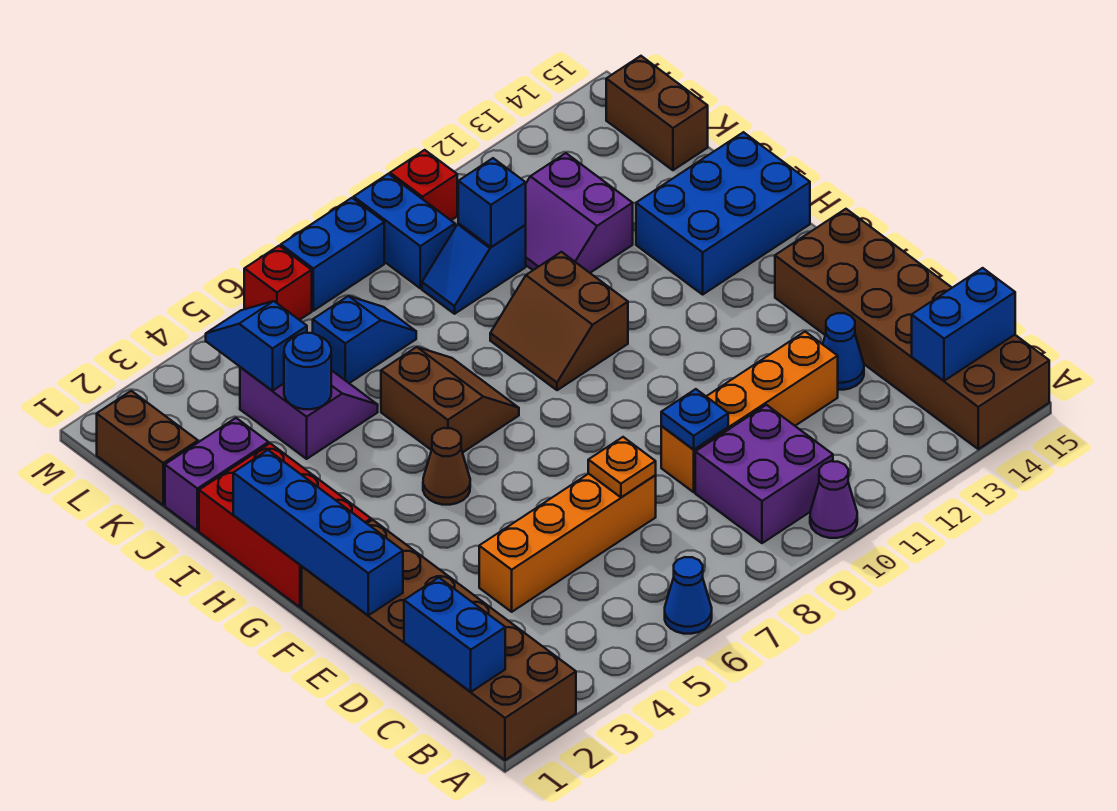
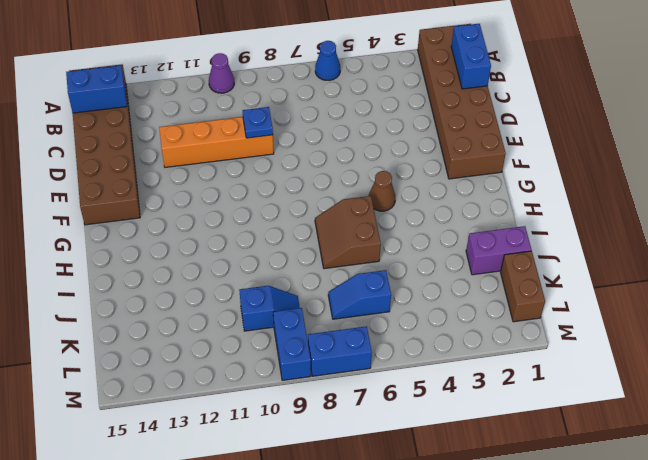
none -> purple brick B9:C10 level 1
none -> orange brick D4:D7 level 1
none -> blue cone D13 level 1
none -> red brick G1:I2 level 1

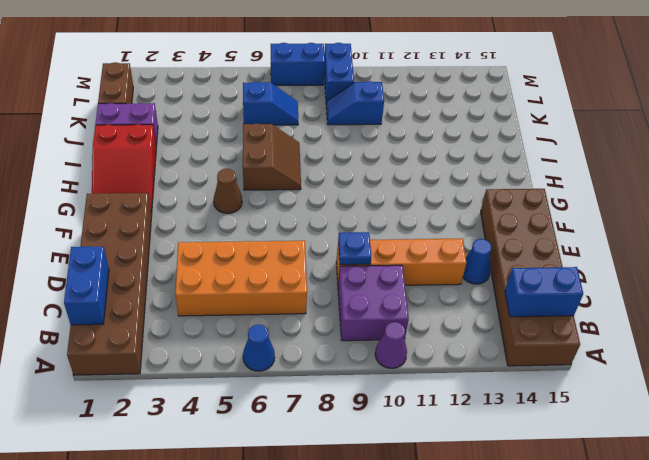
orange brick C4:D7 level 1 -> orange brick D4:D7 level 1
red slope G1:I2 level 1 top I -> red brick G1:I2 level 1
none -> brown slope H9:I10 level 1 top 10
none -> blue brick H13:I15 level 1
none -> purple slope J4:K5 level 1 top 4
none -> purple slope J11:K12 level 1 top 12

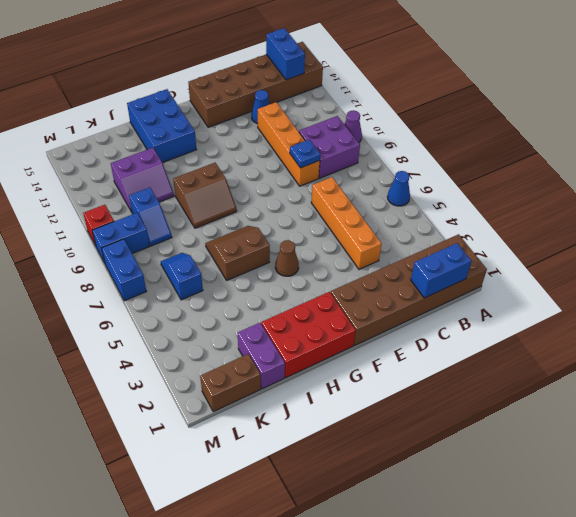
none -> purple slope J4:K5 level 1 top 4
none -> brown brick K15:L15 level 1
none -> red brick M6 level 1
none -> orange plate D7 level 2

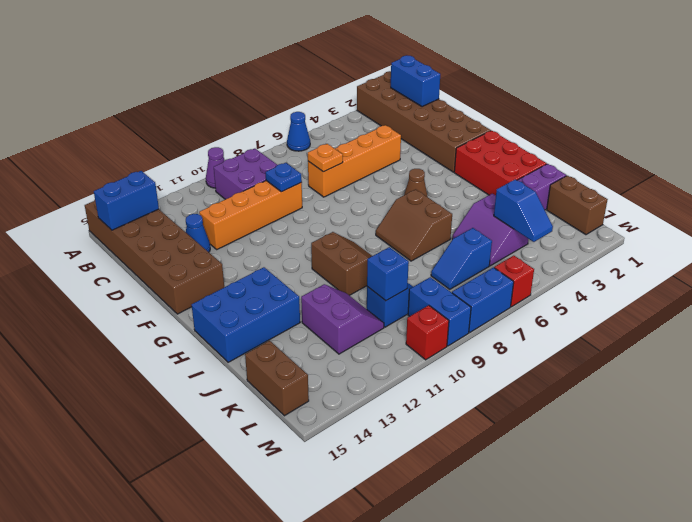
none -> blue brick E1:H1 level 2
none -> blue round brick J4 level 2

